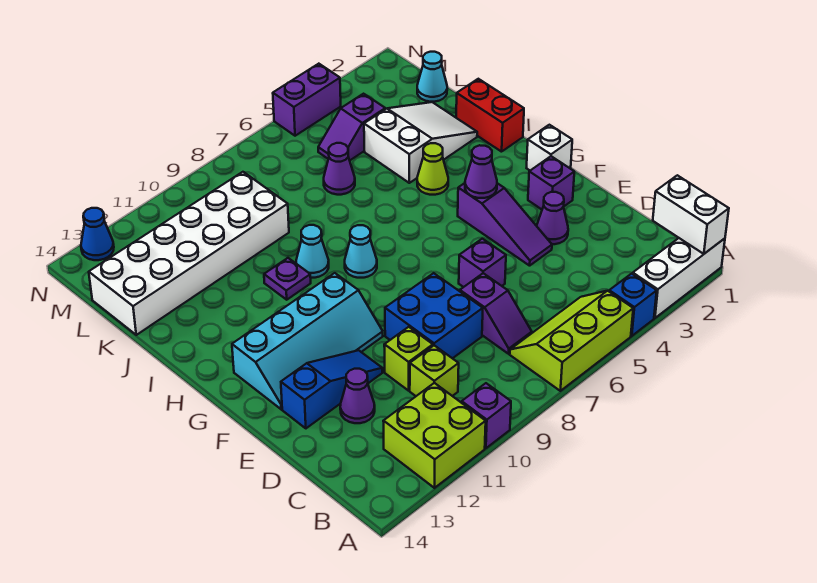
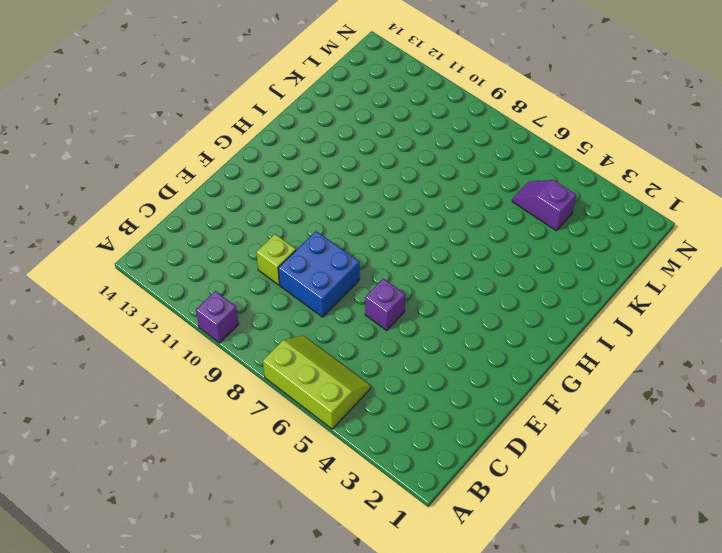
none -> white brick A1:A3 level 1
none -> blue brick A4 level 1
none -> lime brick A11:B12 level 1
none -> purple slope C7:D7 level 1 top D

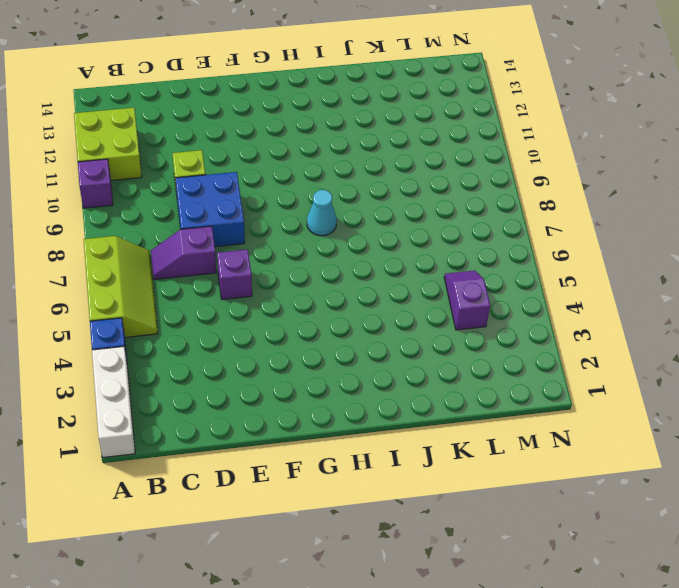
none -> lime brick C10 level 1
none -> purple cone D12 level 1
none -> purple cone E3 level 1
none -> purple slope E4:G4 level 1 top G

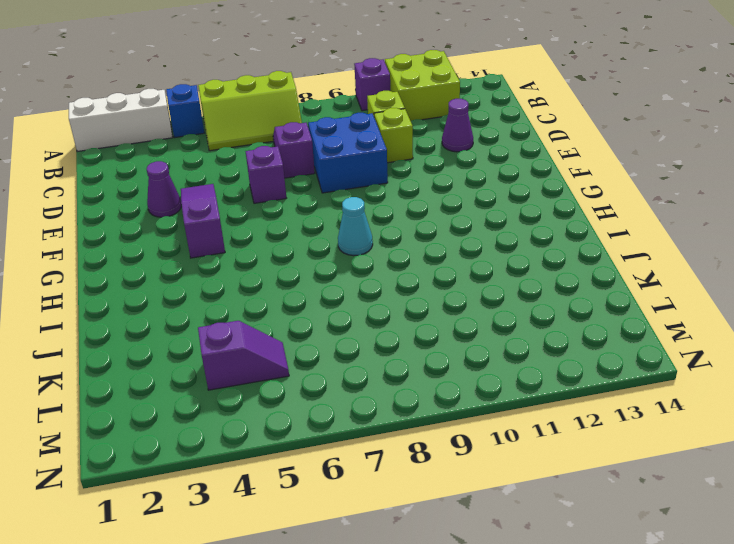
none -> blue slope E11:E13 level 1 top 13
none -> purple brick F2 level 1
none -> cyan slope F10:G13 level 1 top G
none -> white brick G1 level 1

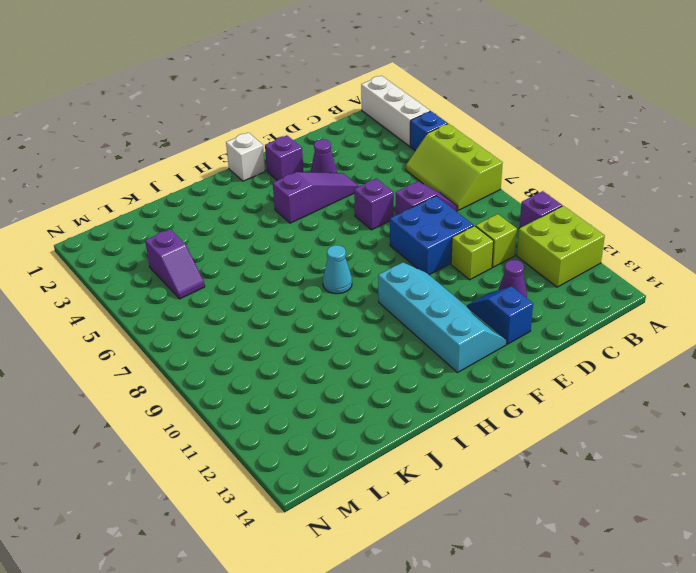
blue slope E12:E13 level 1 top 13 -> blue slope E11:E13 level 1 top 13
none -> red brick I1:J1 level 1
none -> lime cone I4 level 1
none -> cyan cone I9 level 1
none -> purple plate I10 level 1

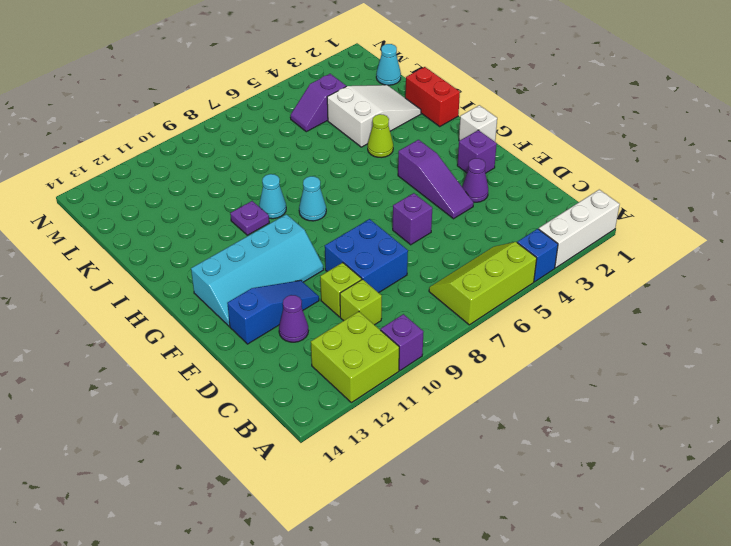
none -> purple slope C7:D7 level 1 top D
none -> purple cone K6 level 1
none -> white brick K9:L14 level 1
none -> purple brick N4:N5 level 1

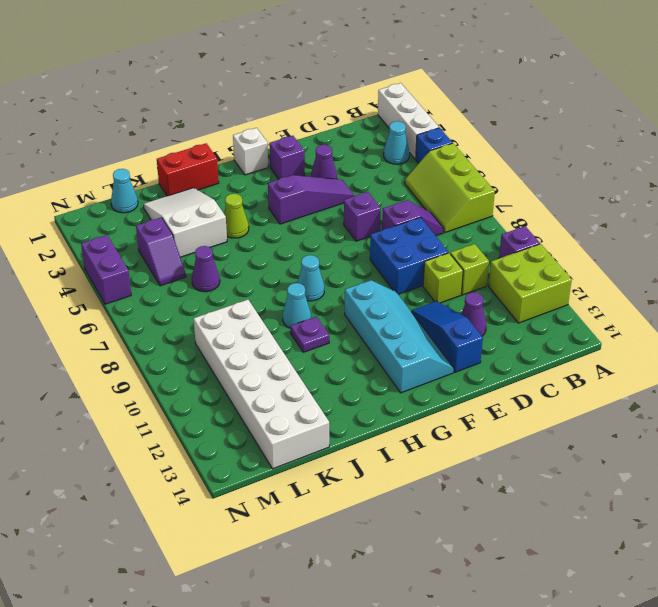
cyan cone B3 level 1 -> none
none -> blue cone N13 level 1
none -> white brick A1:B1 level 2
none -> purple cone G4 level 2

